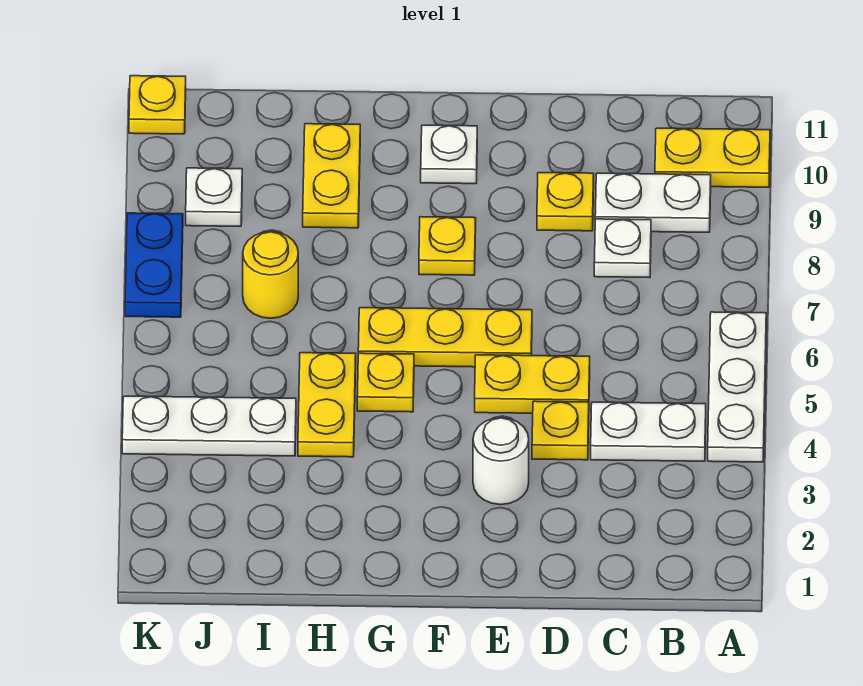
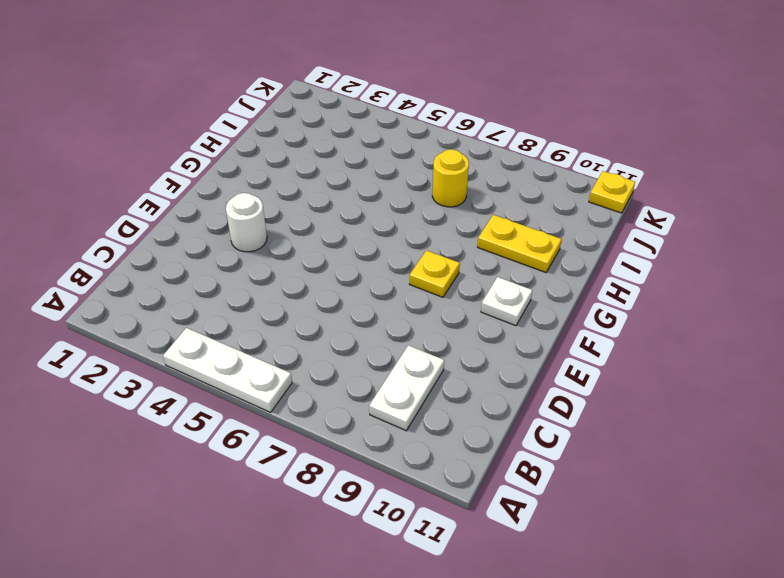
none -> yellow plate A10:B10 level 1
none -> white plate B4:C4 level 1
none -> white plate C8 level 1

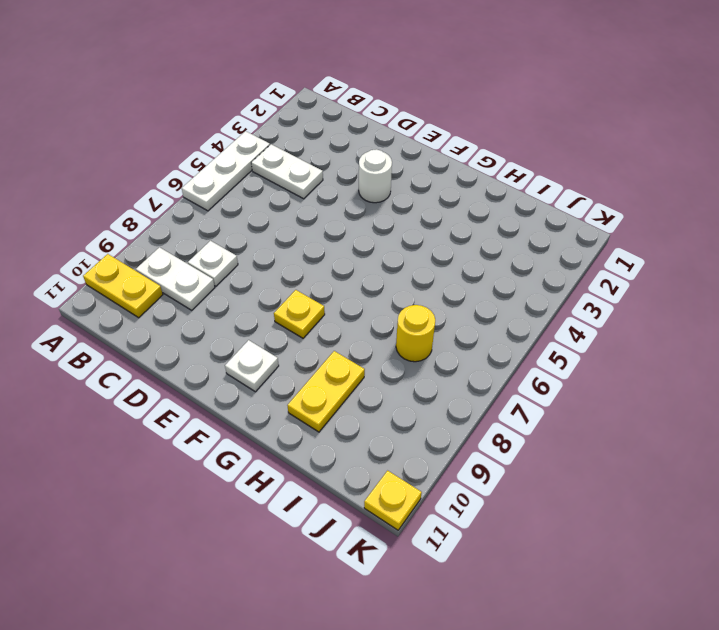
none -> yellow plate D4 level 1
none -> yellow plate D5:E5 level 1
none -> yellow plate D9 level 1

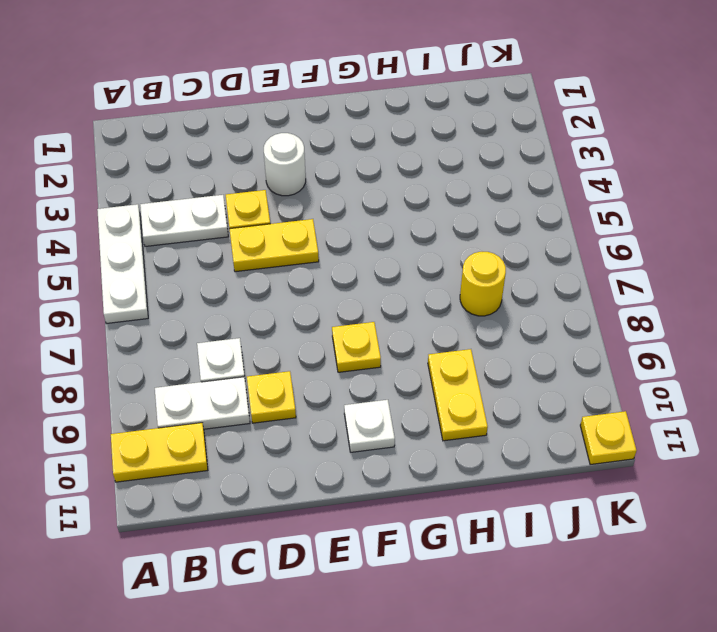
none -> yellow plate E6:G6 level 1
none -> yellow plate G5 level 1
none -> yellow plate H4:H5 level 1

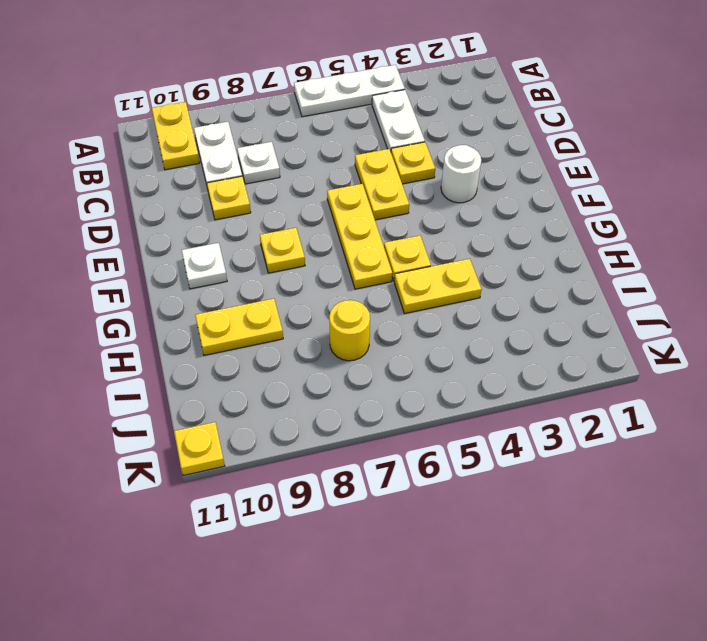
none -> white plate I4:K4 level 1
none -> white plate J9 level 1
none -> blue plate K7:K8 level 1

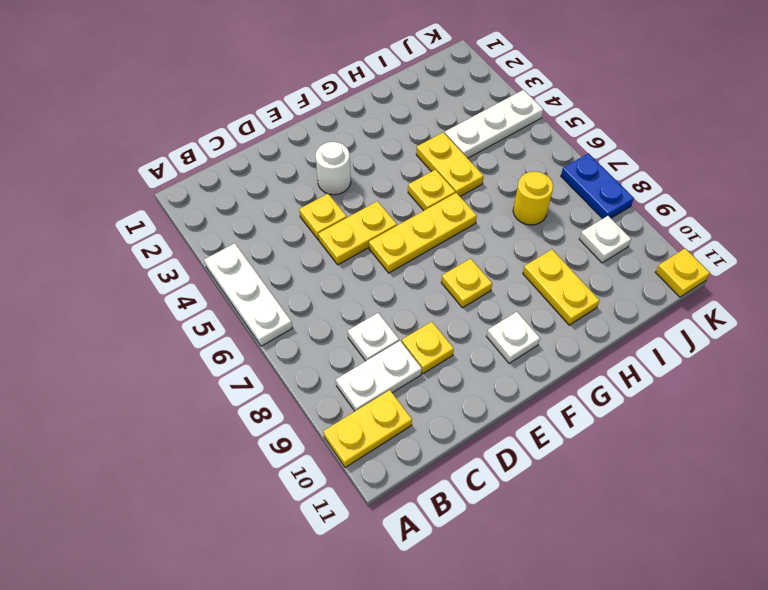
none -> white plate B4:C4 level 1

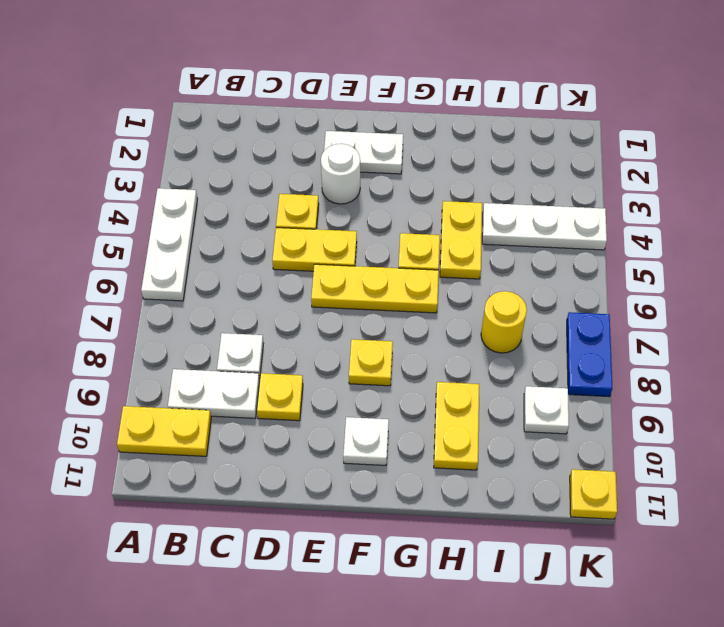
white plate E2:F2 level 1 -> white plate B4:C4 level 1

